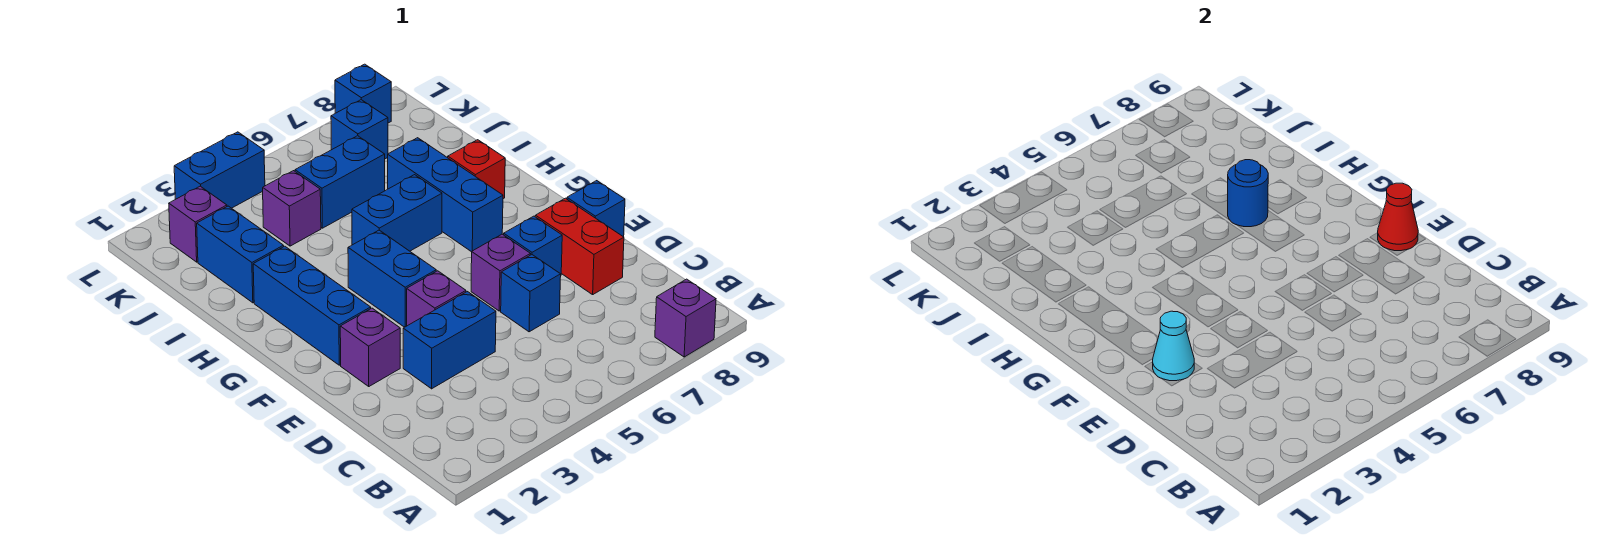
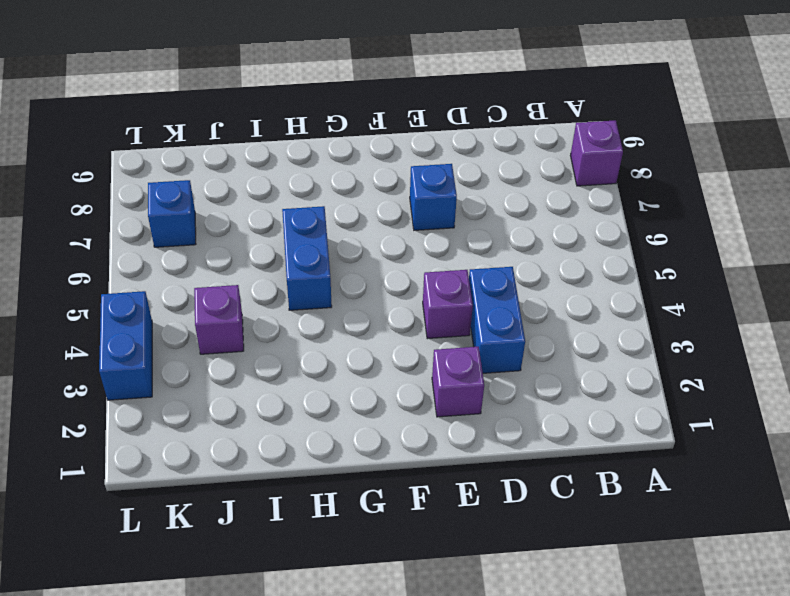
none -> blue brick D6 level 1
none -> red brick D8:E8 level 1
none -> purple brick E6 level 1

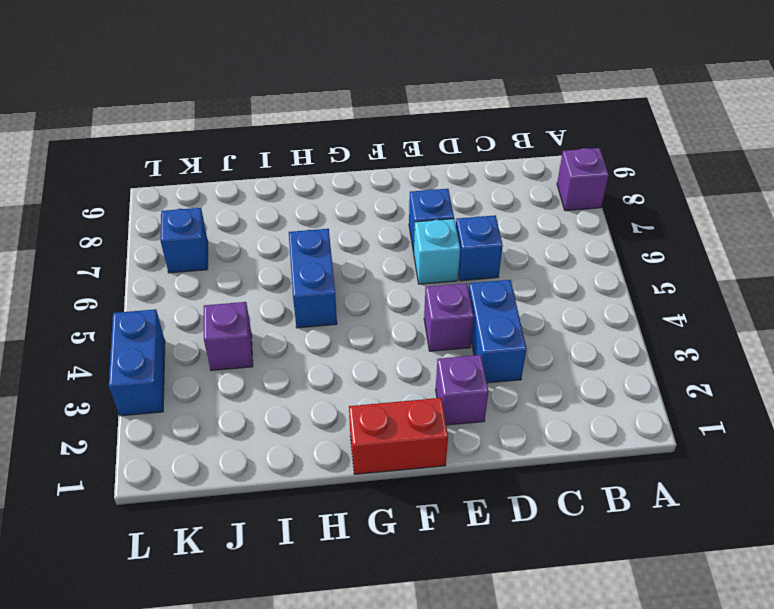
cyan brick E6 level 1 -> purple brick E6 level 1
red brick F1:G1 level 1 -> red brick D8:E8 level 1
none -> blue brick E9 level 1
none -> blue brick F2:H2 level 1
none -> blue brick F4:G4 level 1

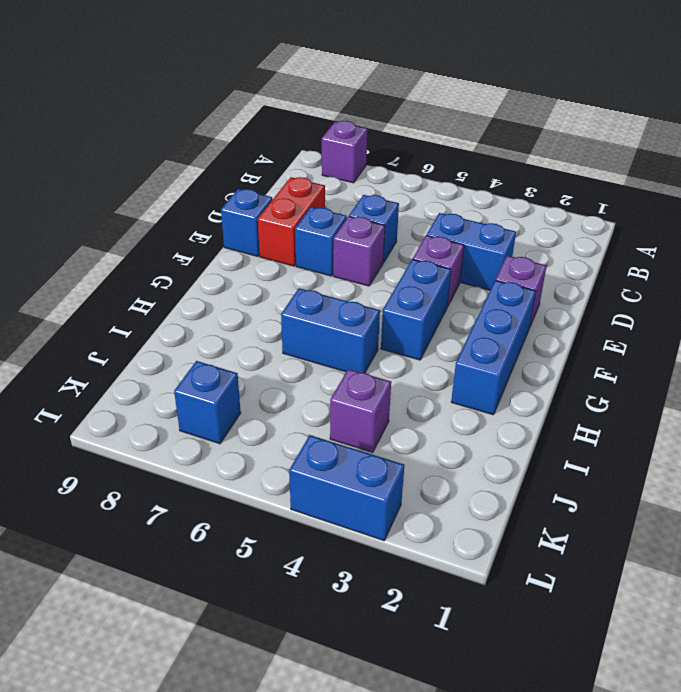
none -> blue brick G7:I7 level 1
none -> red brick H8 level 1
none -> blue brick I2:J2 level 1

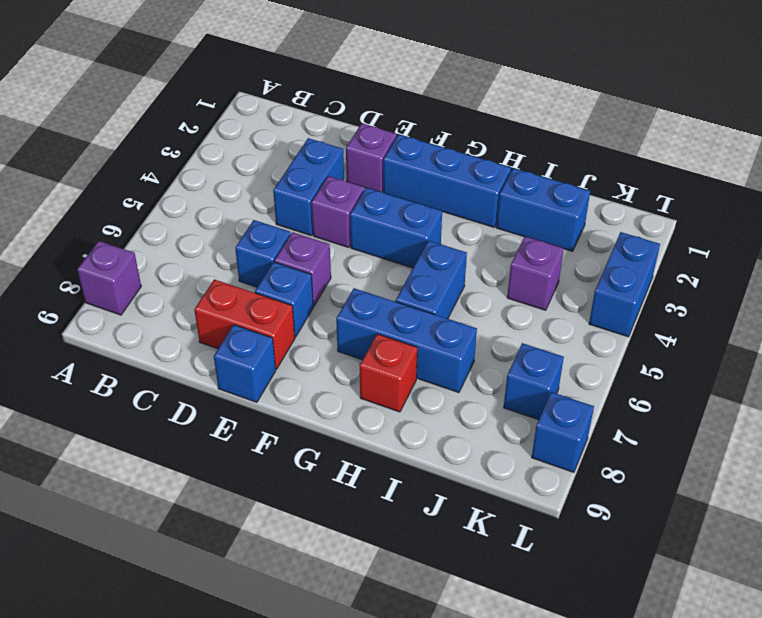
none -> blue brick J5:J6 level 1
none -> purple brick K2 level 1
none -> cyan cone E2 level 2

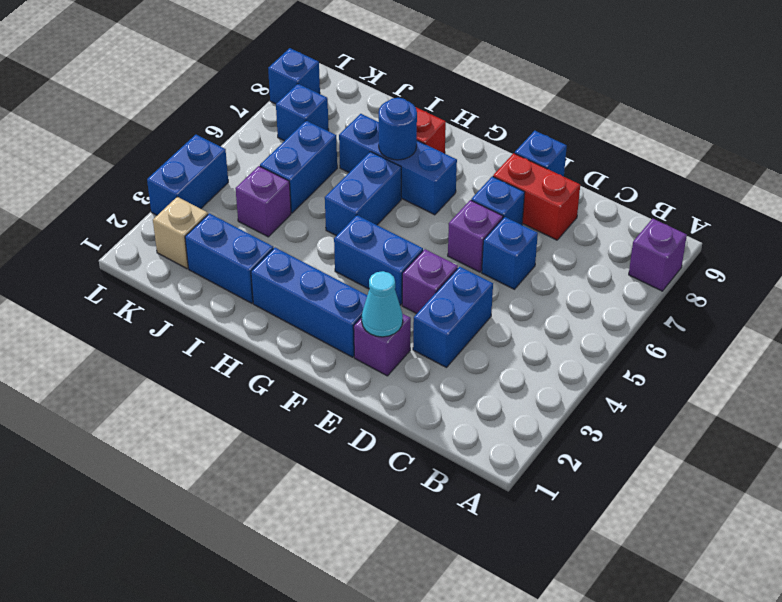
tan brick K2 level 1 -> purple brick K2 level 1
none -> red cone E9 level 2

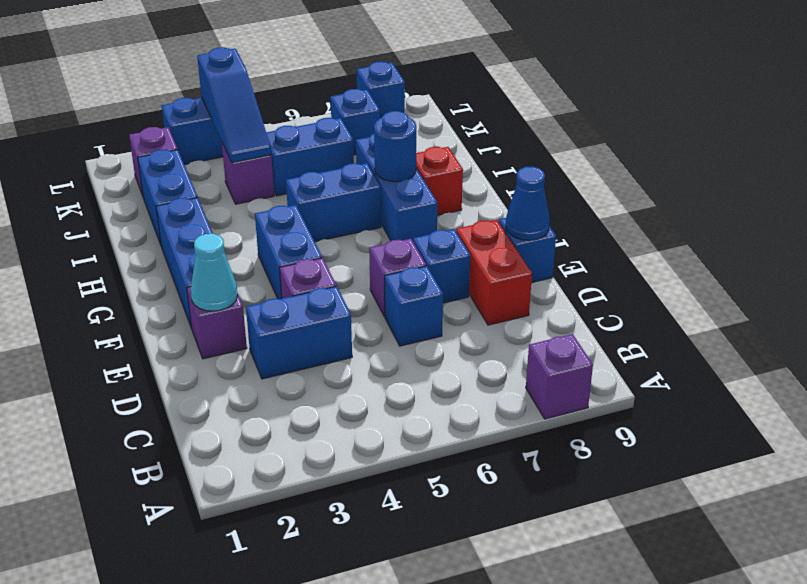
blue cone E9 level 2 -> red cone E9 level 2
blue slope J4:L4 level 2 top L -> none

